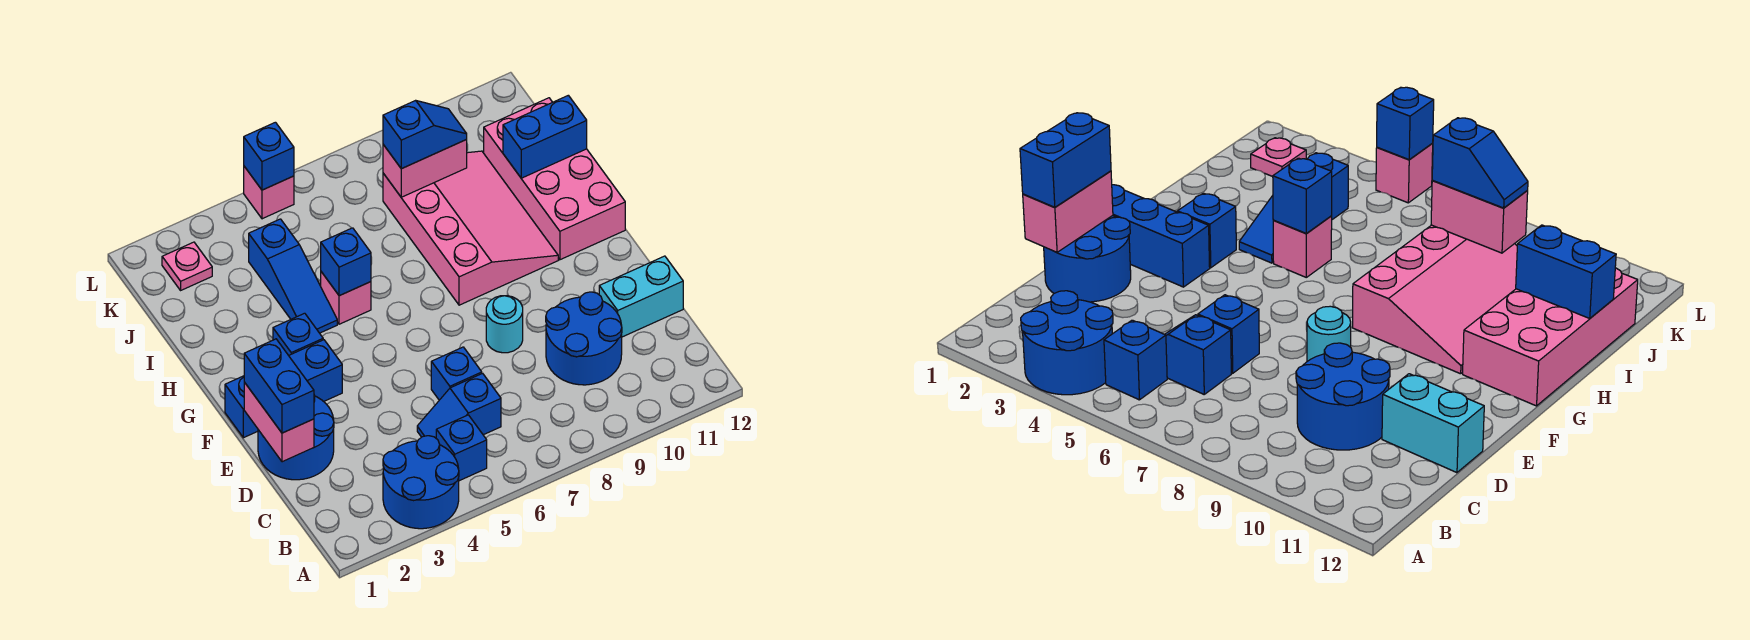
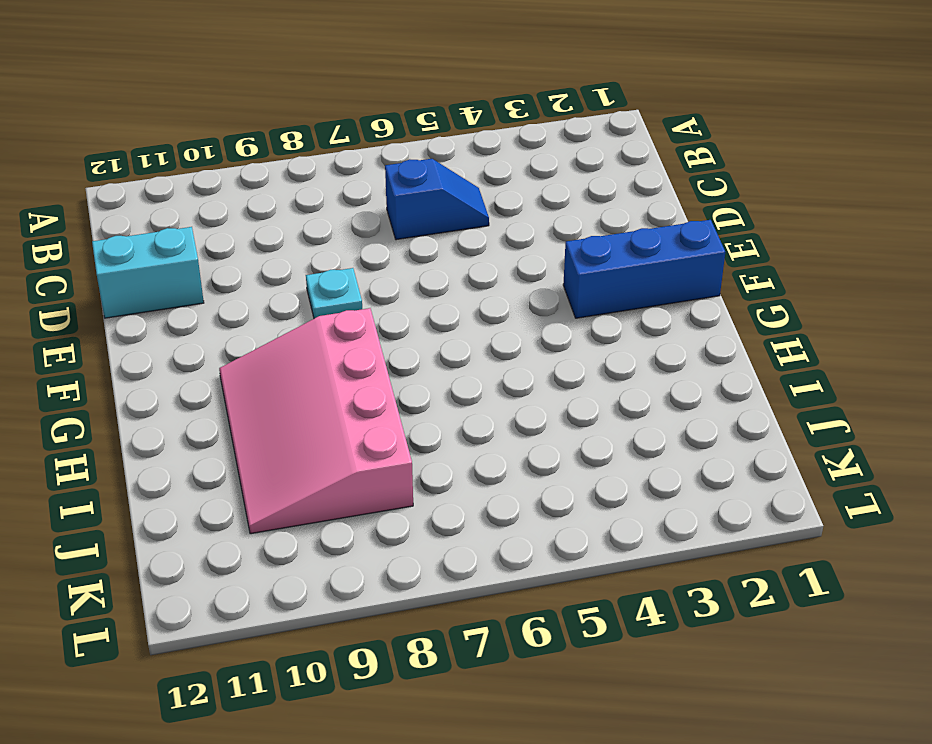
cyan plate E8 level 1 -> cyan round brick E8 level 1
none -> blue round brick A3:B4 level 1
none -> blue brick B5 level 1
none -> blue round brick C9:D10 level 1

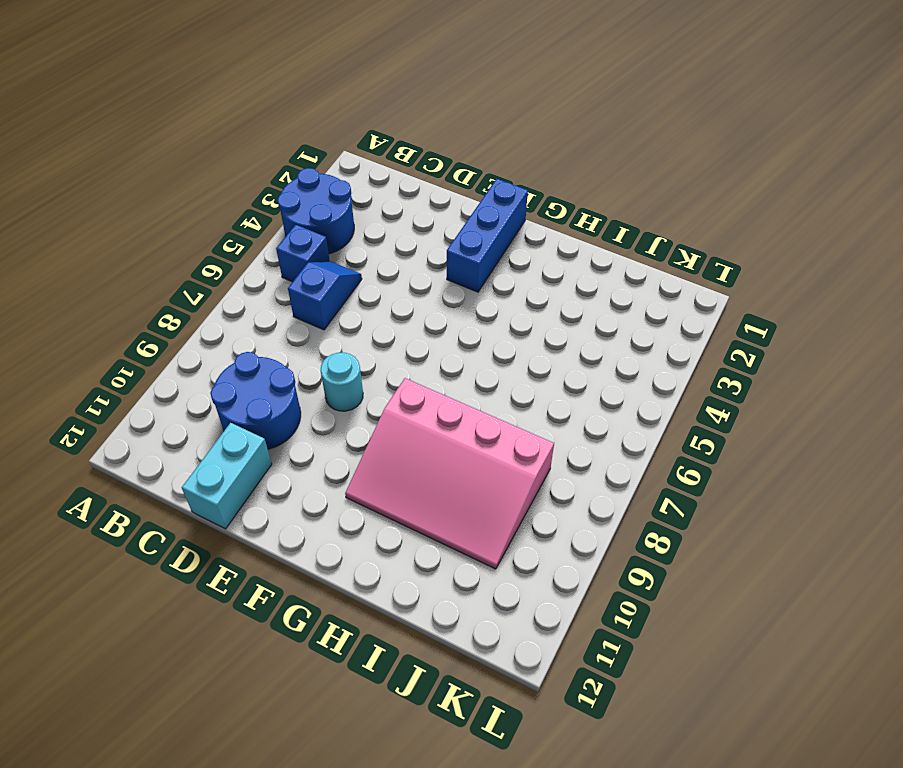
none -> blue round brick D1:E2 level 1
none -> blue brick D6 level 1
none -> blue brick G3 level 1

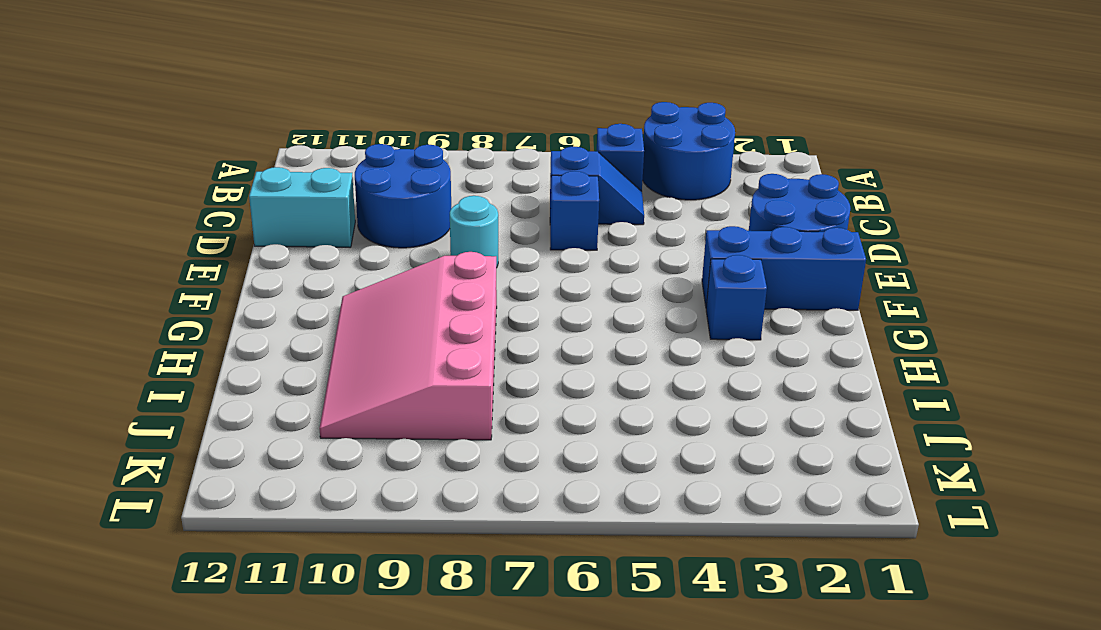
none -> pink brick G11:J12 level 1
none -> blue slope H4:J4 level 1 top J
none -> pink brick H5 level 1

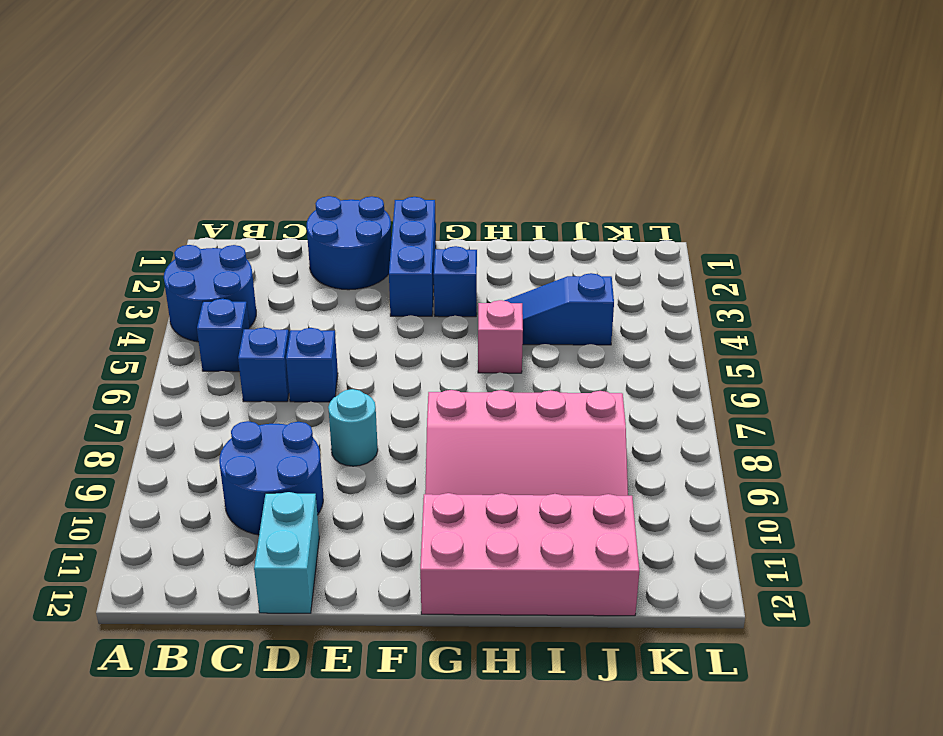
none -> pink plate K2 level 1
none -> pink brick L5 level 1
none -> pink brick D1:E1 level 2

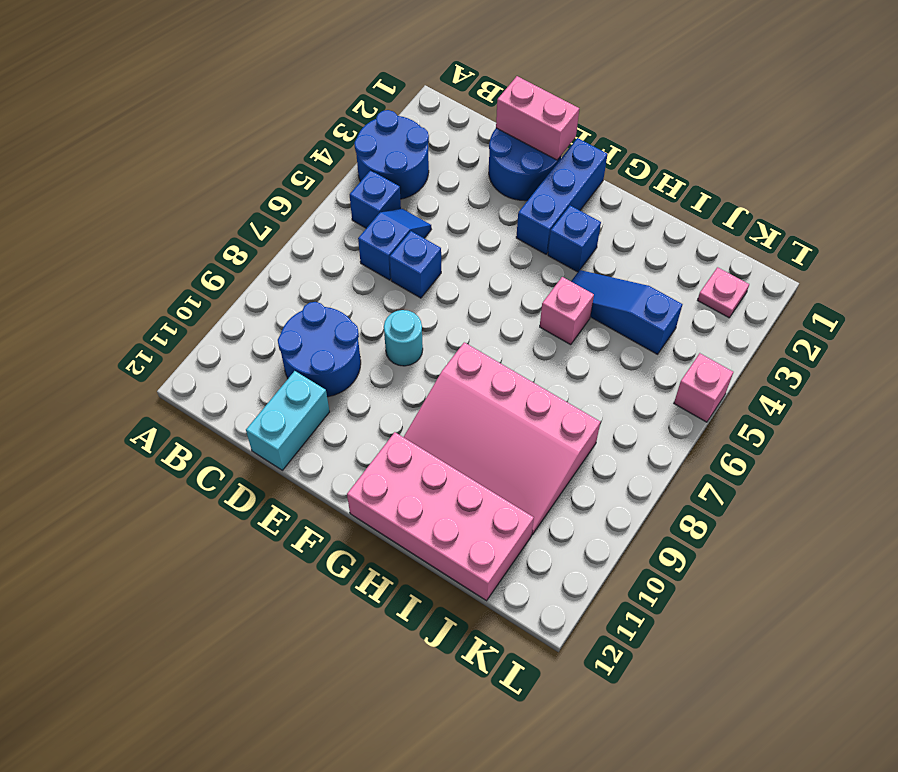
none -> blue brick H5 level 2
none -> blue brick I11:I12 level 2
none -> pink brick J8:J9 level 2

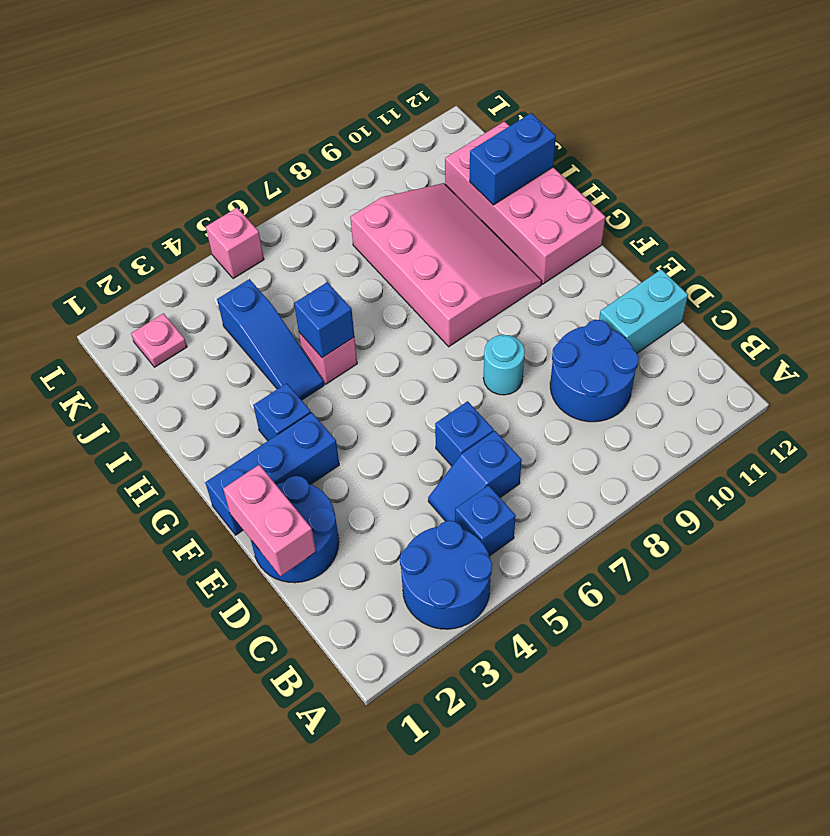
none -> pink brick J8:J9 level 2
none -> blue brick L5 level 2
none -> blue brick D1:E1 level 3

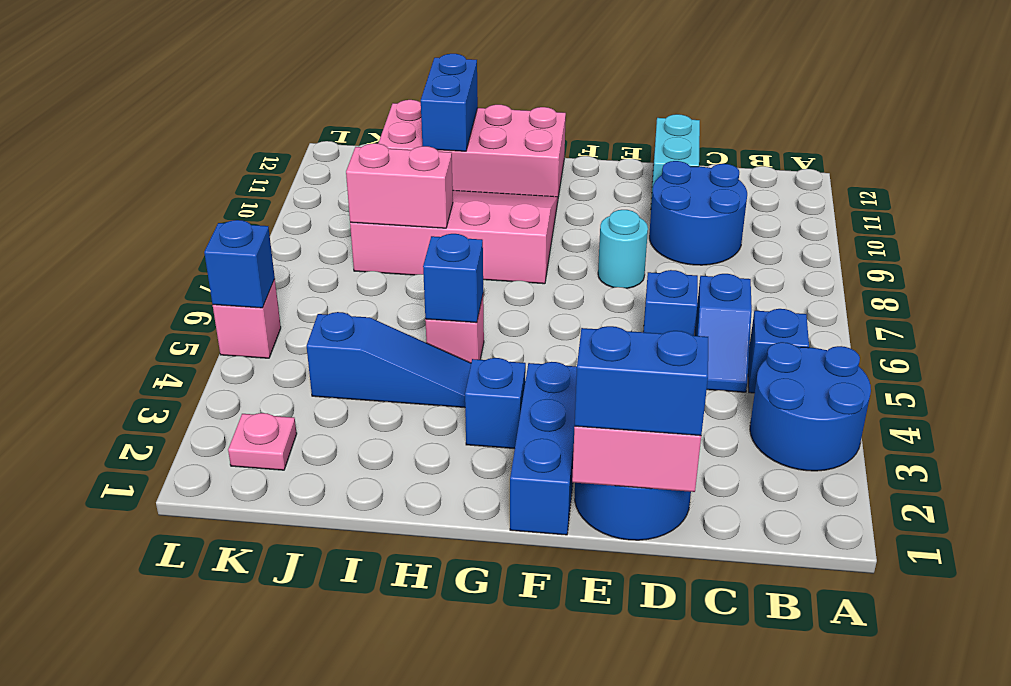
pink brick I8:J8 level 2 -> pink brick J8:J9 level 2
none -> blue slope J8:J9 level 3 top 8

